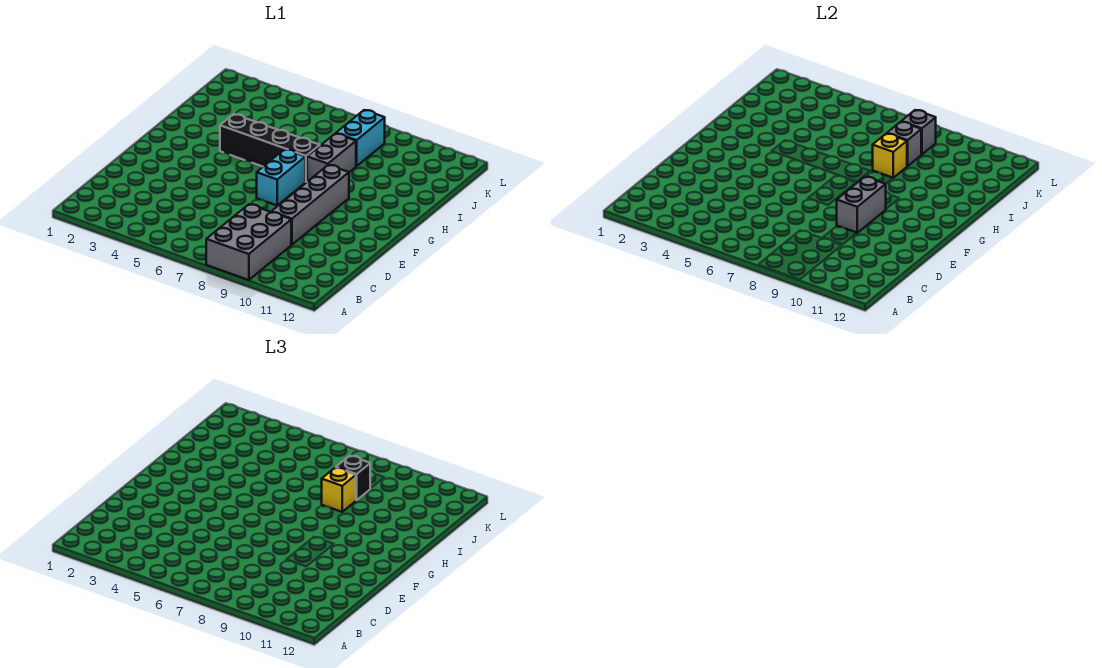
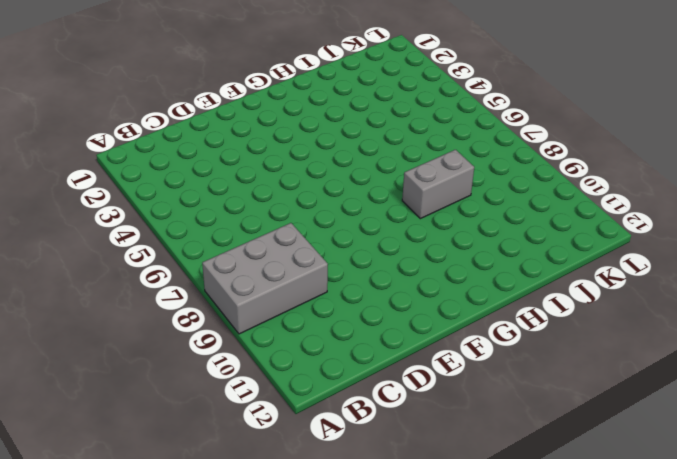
none -> grey brick D9:G9 level 1
none -> cyan brick F7:G7 level 1
none -> black brick H4:H7 level 1

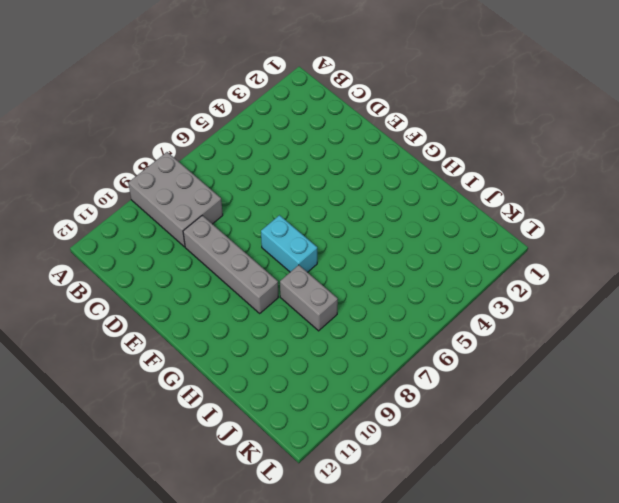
none -> black brick H4:H7 level 1
none -> cyan brick J8:K8 level 1
none -> grey brick E9:F9 level 2

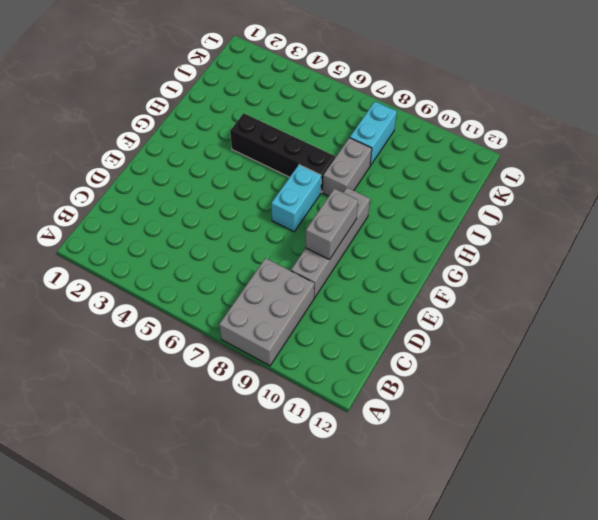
none -> yellow brick I8 level 2
none -> grey brick J8 level 2
none -> grey brick K8 level 2

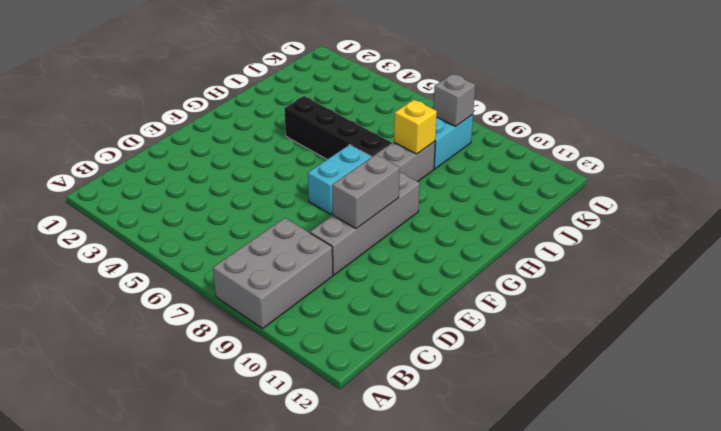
none -> grey brick J8 level 2
none -> yellow brick I8 level 3
none -> black brick J8 level 3

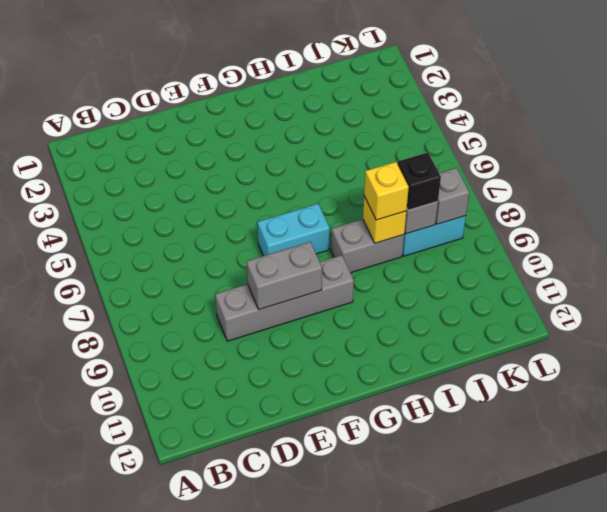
none -> grey brick A8:C9 level 1
none -> black brick H4:H7 level 1

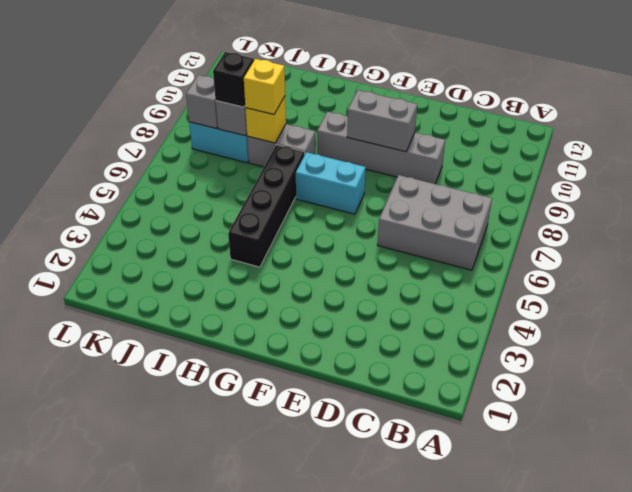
grey brick B6:D7 level 1 -> grey brick A8:C9 level 1

